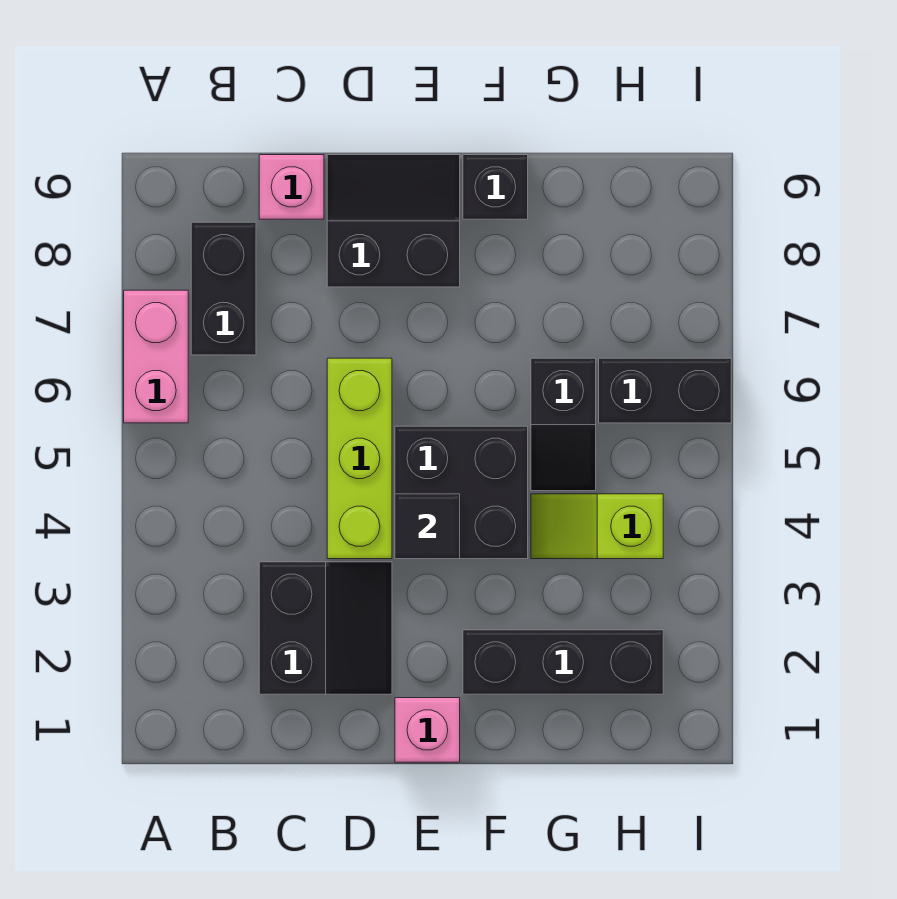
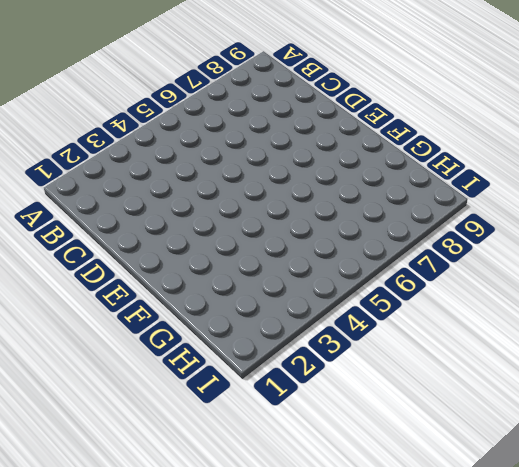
none -> pink brick A6:A7 level 1
none -> black brick B7:B8 level 1
none -> black slope C2:D3 level 1 top C

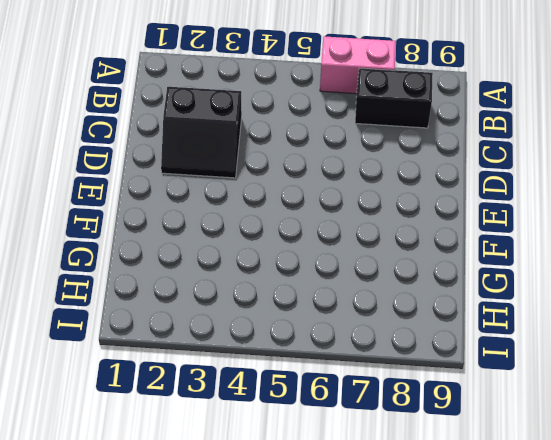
none -> pink brick C9 level 1
none -> lime brick D4:D6 level 1
none -> black slope D8:E9 level 1 top 8

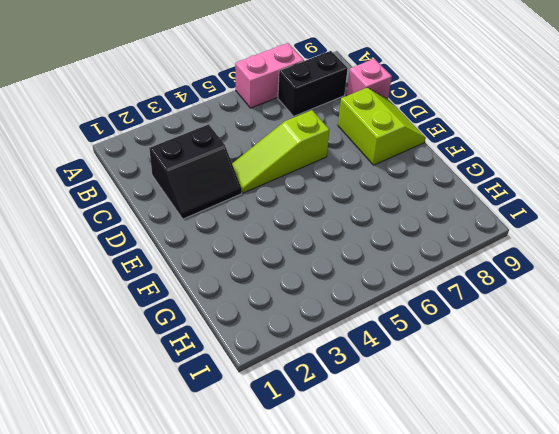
lime slope D4:D6 level 1 top 6 -> lime brick D4:D6 level 1
lime slope D8:E9 level 1 top 8 -> black slope D8:E9 level 1 top 8
none -> pink brick E1 level 1
none -> black brick E4:F5 level 1
none -> black brick F2:H2 level 1

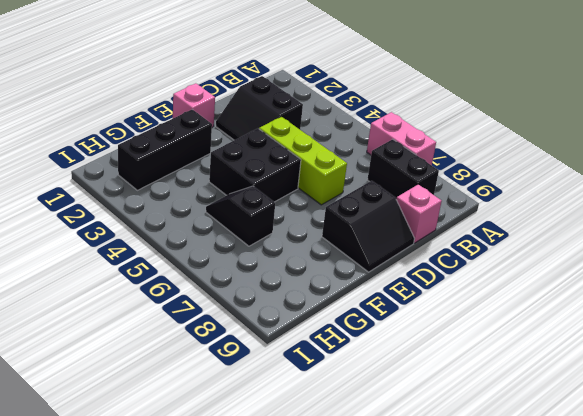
none -> black brick F9 level 1
none -> lime slope G4:H4 level 1 top H
none -> black brick H6:I6 level 1

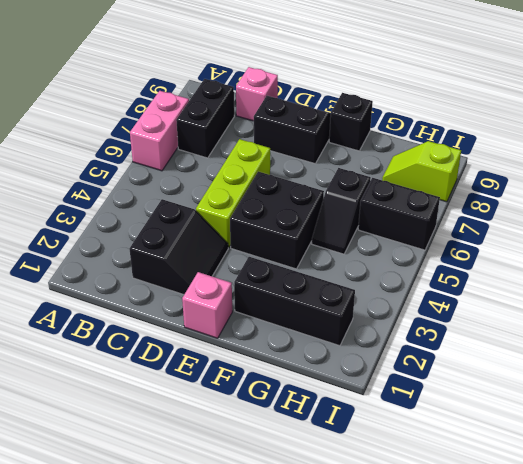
lime slope H8:I8 level 1 top I -> lime slope G4:H4 level 1 top H
none -> black tile E4 level 2

